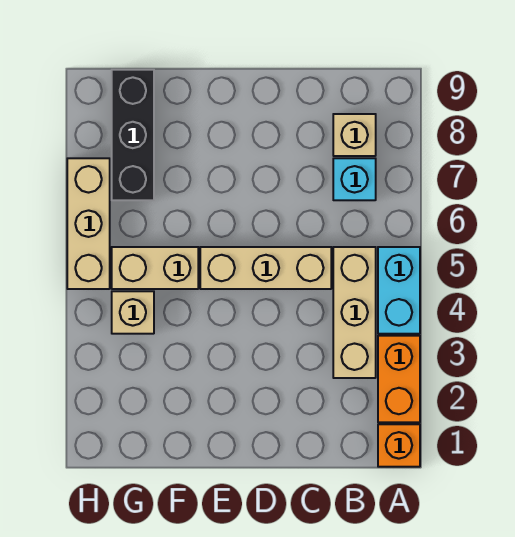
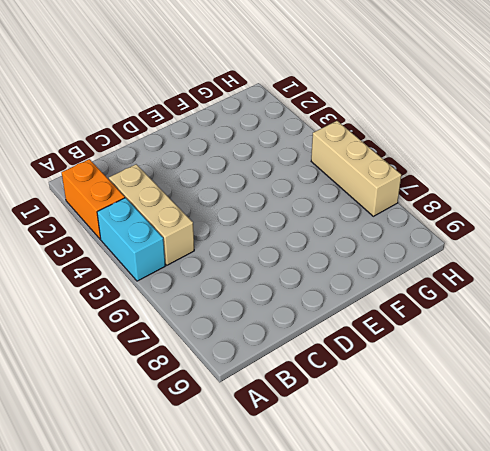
none -> orange brick A1 level 1
none -> cyan brick B7 level 1

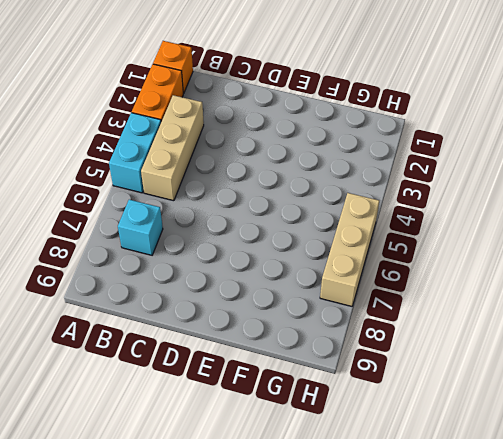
none -> tan brick B8 level 1
none -> tan brick C5:E5 level 1

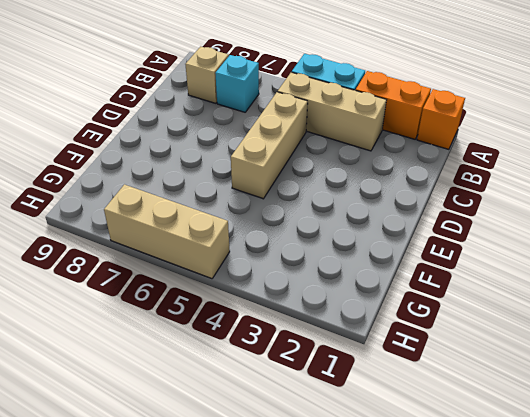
none -> tan brick F5:G5 level 1
none -> tan brick G4 level 1

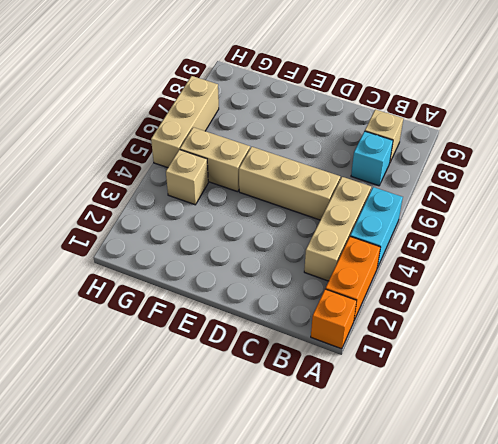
none -> black brick G7:G9 level 1

